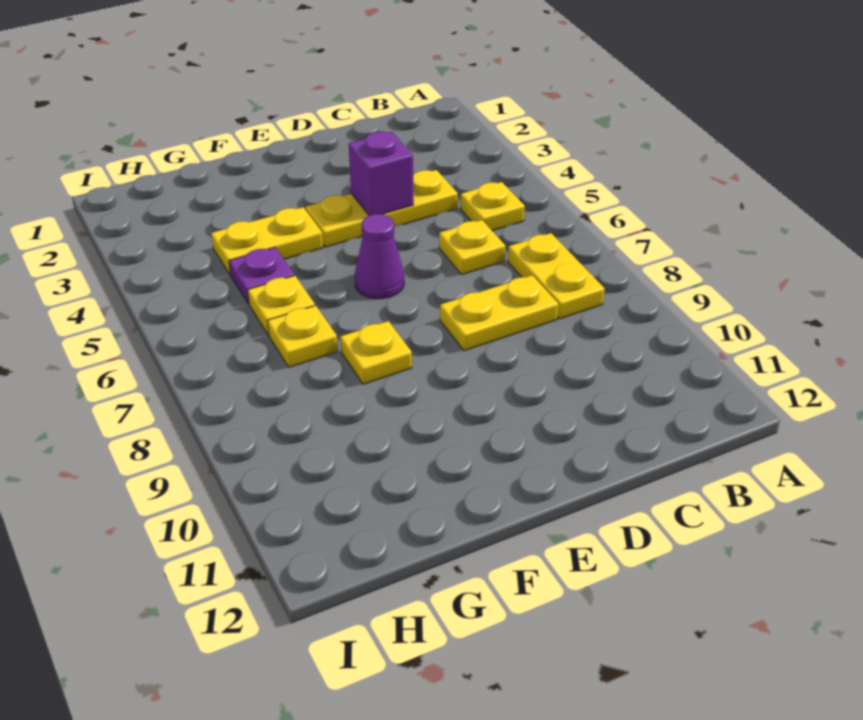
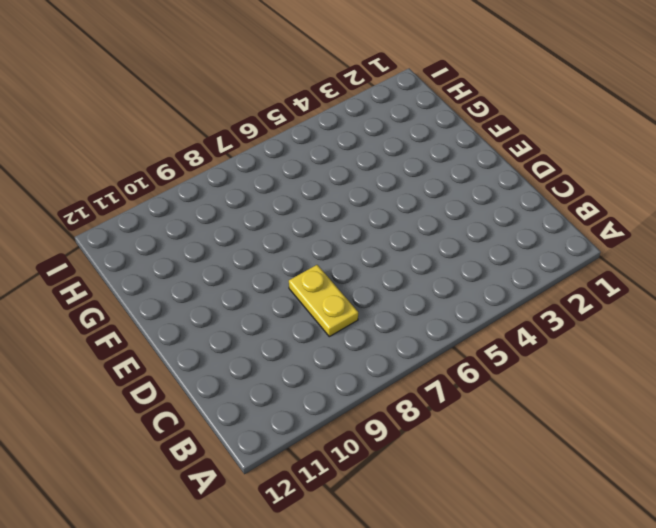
none -> yellow plate B5 level 1
none -> yellow plate B7:B8 level 1
none -> yellow plate C4:E4 level 1

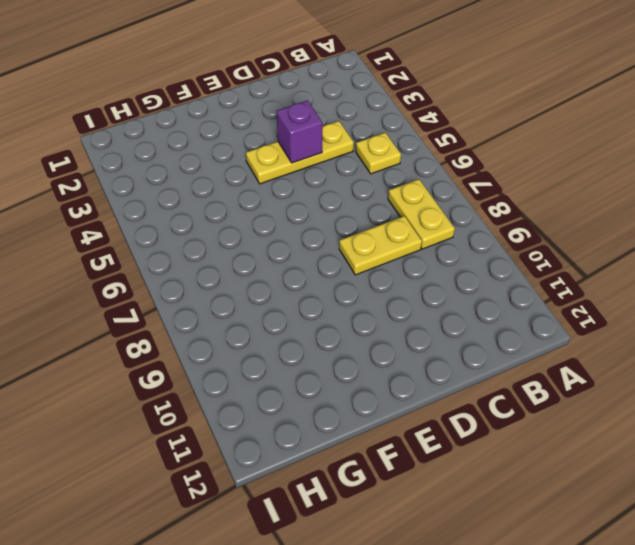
none -> yellow plate C6 level 1
none -> purple cone E6 level 1
none -> yellow plate F4:G4 level 1

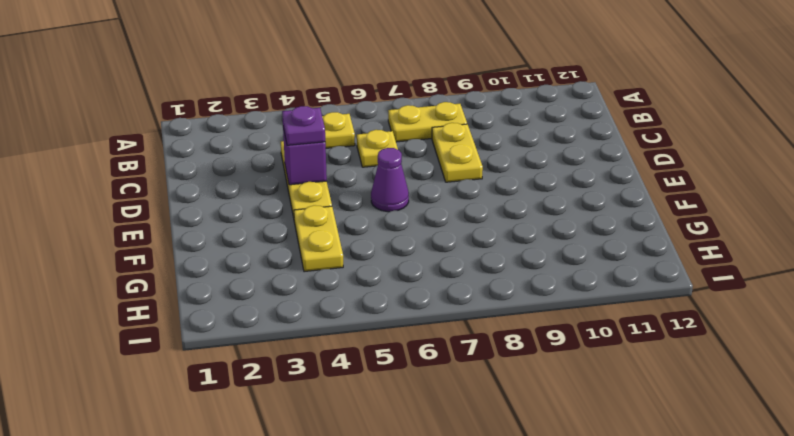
purple plate D4 level 3 -> purple plate G5 level 1
none -> yellow plate F8 level 1
none -> yellow plate G6 level 1
none -> yellow plate G7 level 1

